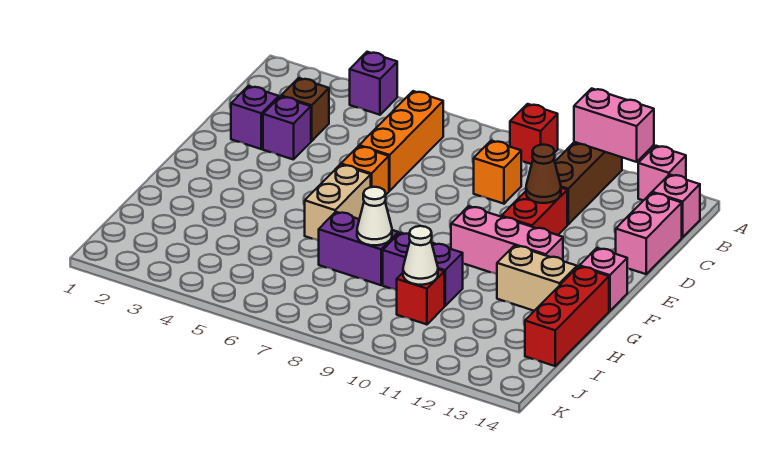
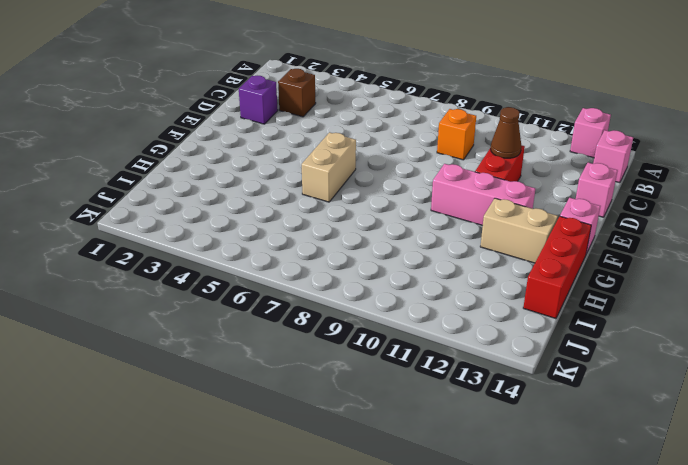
pink brick D14 level 1 -> pink brick C14:D14 level 1
none -> purple brick A4 level 1
none -> red brick A9 level 1
none -> brown brick A11:C11 level 1

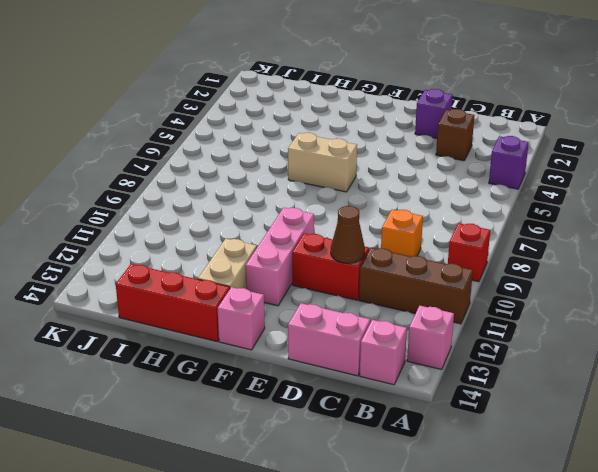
none -> orange brick B6:D6 level 1
none -> purple brick D3 level 1
none -> orange brick E6 level 1

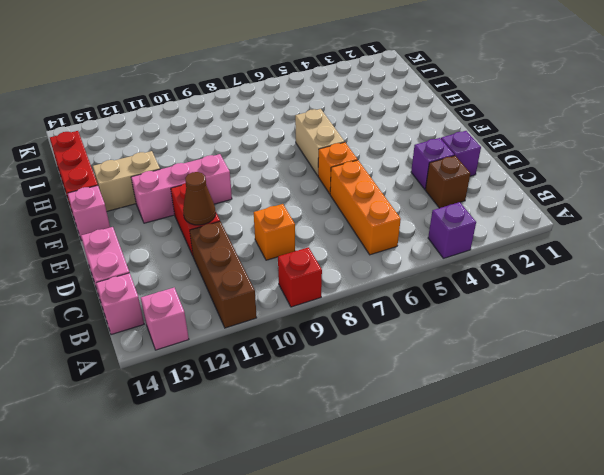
none -> purple brick H7:H8 level 1
none -> purple brick H9:H10 level 1
none -> red brick I10 level 1

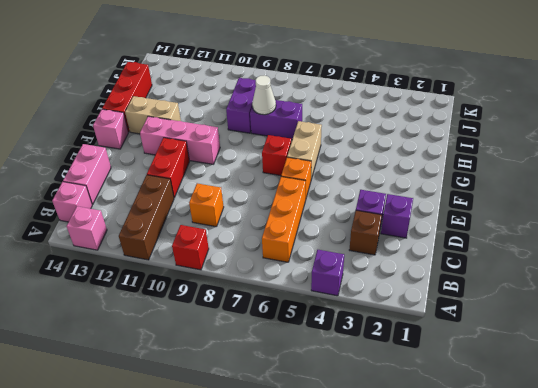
red brick F7 level 1 -> red brick I10 level 1
purple brick H9:I9 level 1 -> purple brick H9:H10 level 1
none -> pink brick A11:A12 level 2
none -> brown cone D11 level 2
none -> white cone I10 level 2

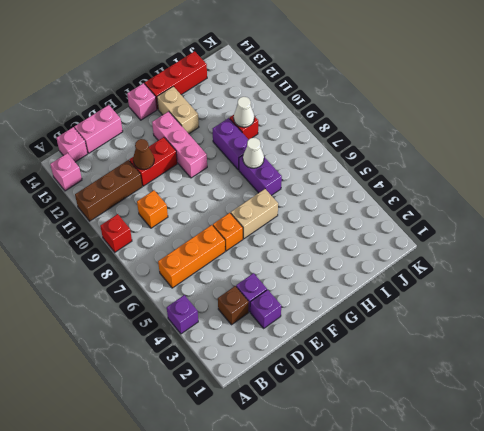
none -> pink brick A11:A12 level 2

